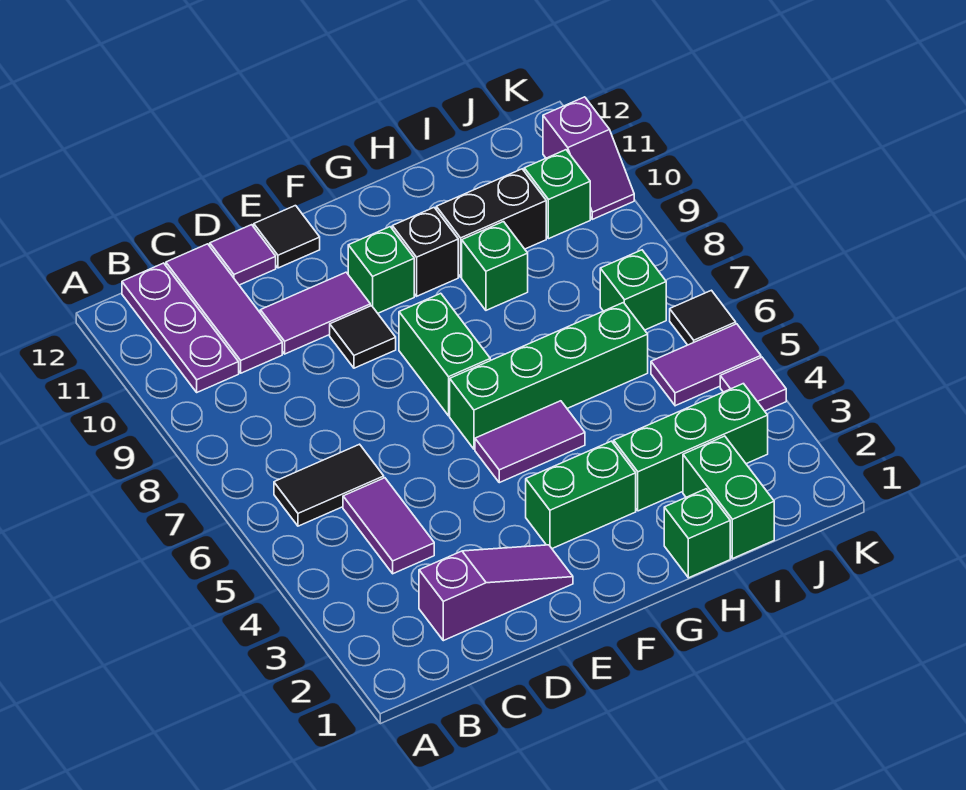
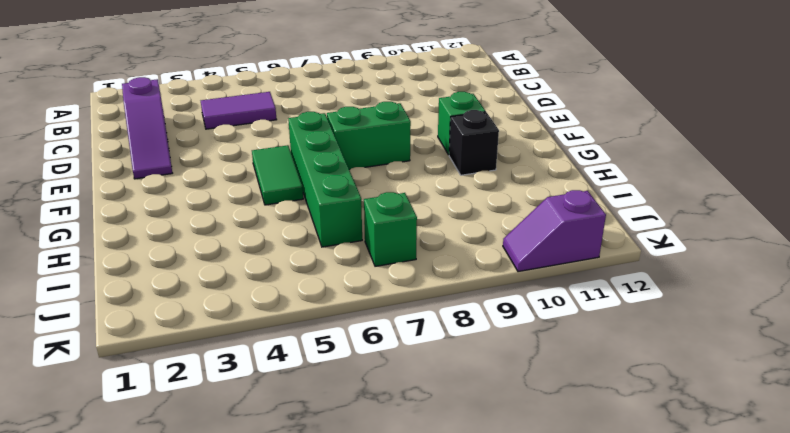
green tile F5:G5 level 1 -> purple tile F5:G5 level 1
none -> black tile B6:C6 level 1
none -> purple plate B10:B12 level 1
none -> purple tile C10:C12 level 1

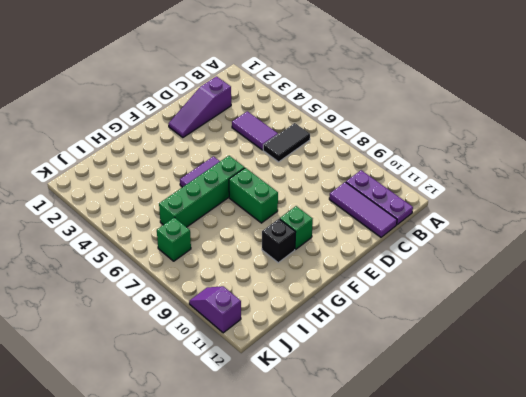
none -> purple tile D10:E10 level 1
none -> purple tile D12 level 1
none -> black tile E9 level 1

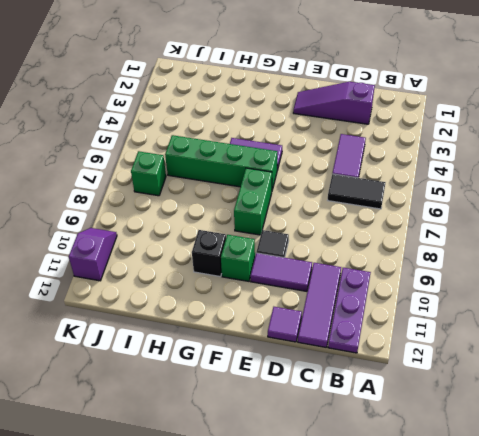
none -> black tile E12 level 1
none -> green brick F3:G3 level 1
none -> green brick H1 level 1

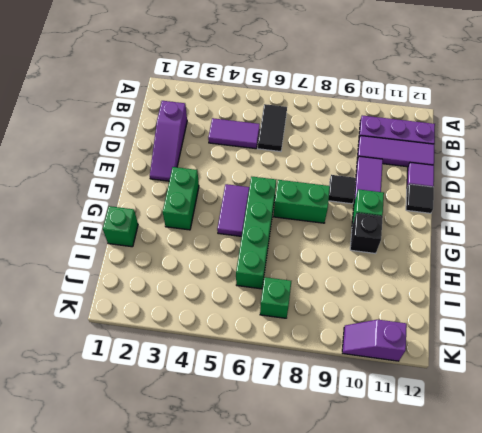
none -> green brick H3:J3 level 1
none -> green brick H9 level 1
none -> black brick H10:I10 level 1

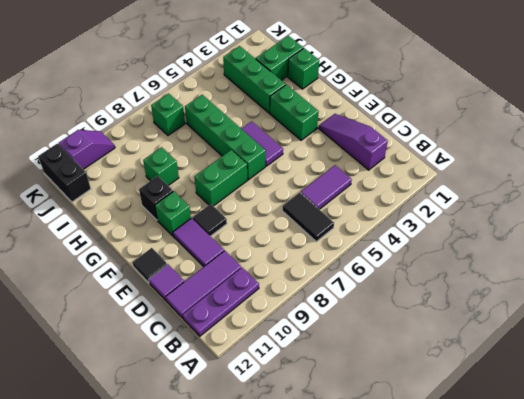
black brick J12:K12 level 1 -> black brick H10:I10 level 1
none -> purple tile J5:K5 level 1
none -> green brick J10 level 1
none -> purple tile K4 level 1

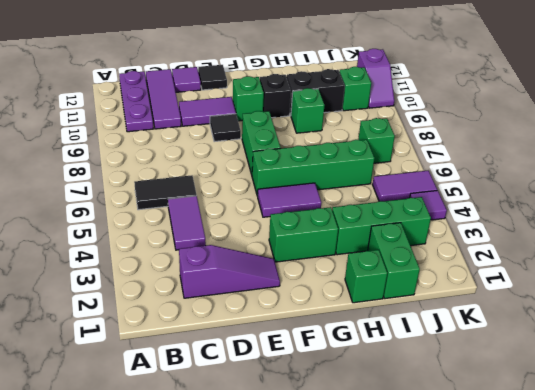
none -> black tile K6 level 1

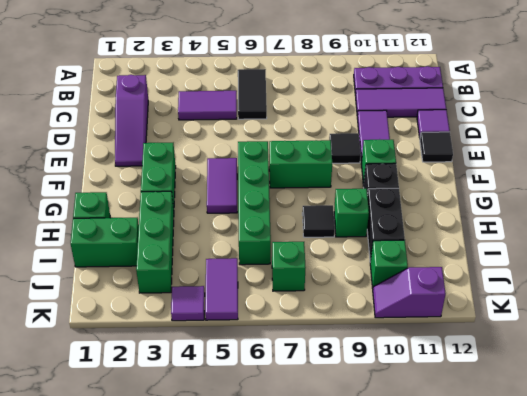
black tile H8 level 1 -> black tile K6 level 1

